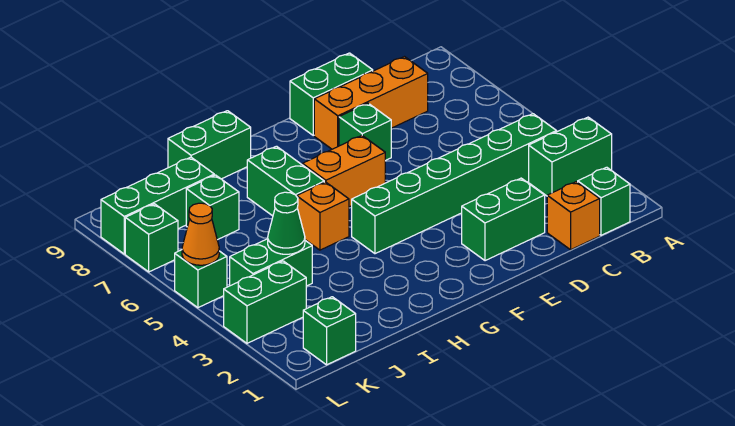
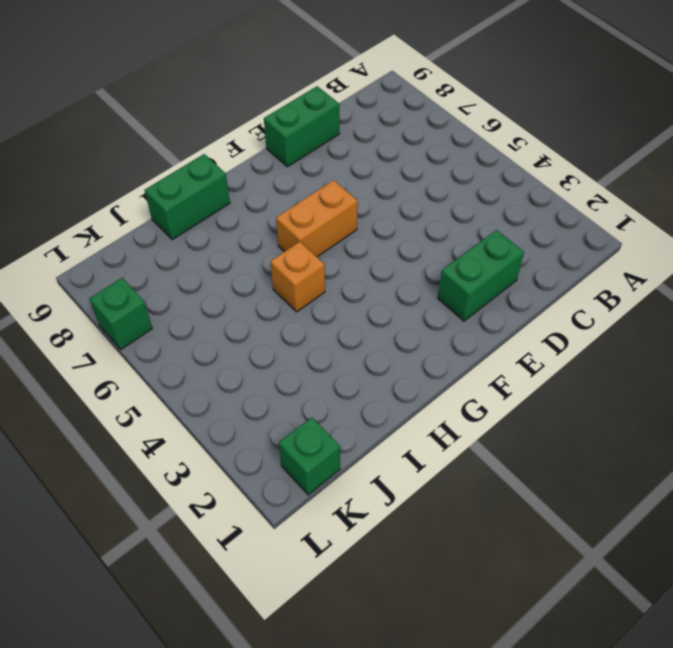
none -> green brick A3:B3 level 1
none -> green brick B1 level 1
none -> green brick B4:G4 level 1

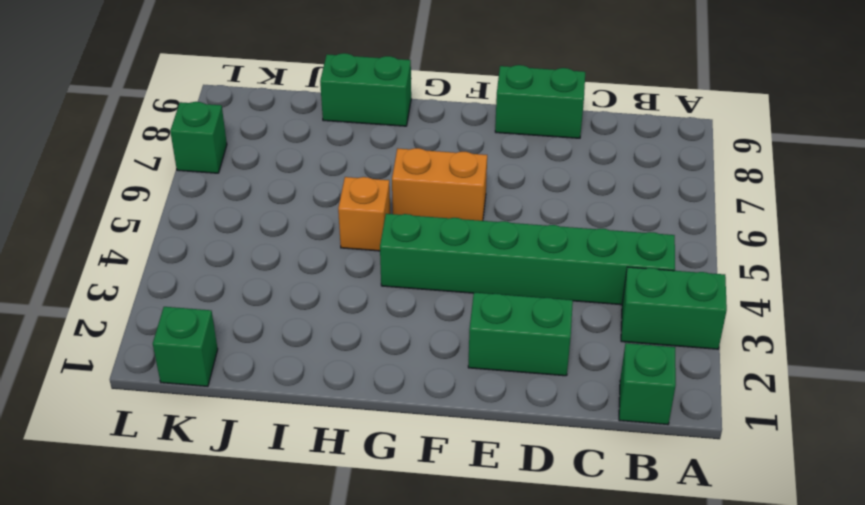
none -> orange brick C1 level 1
none -> orange brick C8:E8 level 1
none -> green brick E7 level 1

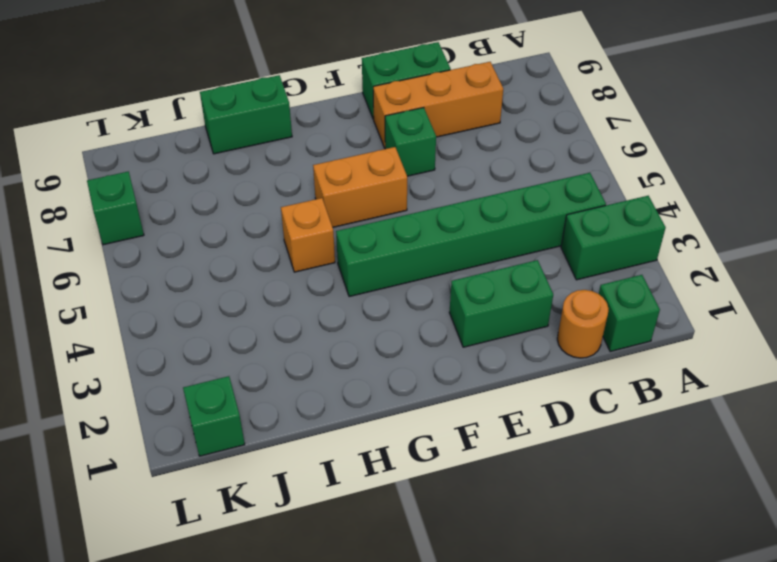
orange round brick C1 level 1 -> orange brick C1 level 1
none -> green brick H6:H7 level 1
none -> green brick J4:K4 level 1
none -> green brick J7 level 1

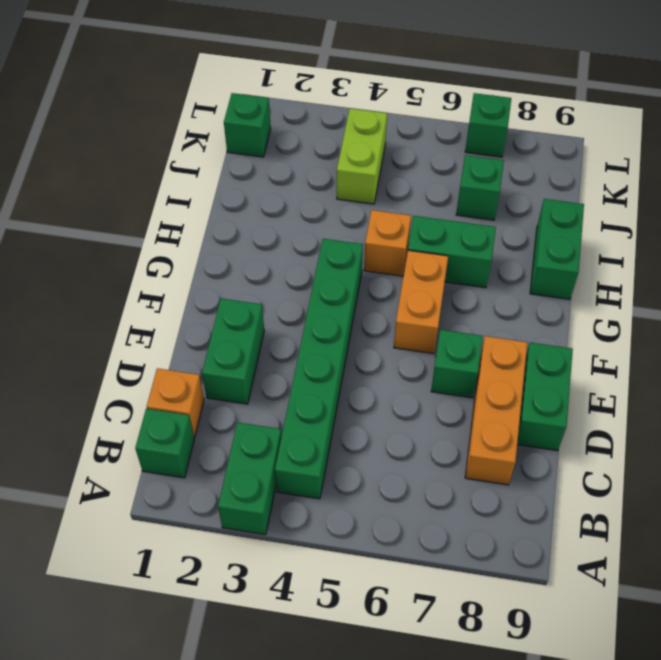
lime brick J4:K4 level 1 -> green brick J4:K4 level 1
none -> green brick J8:L8 level 1
none -> green brick K3:L3 level 1
none -> green brick L5 level 1

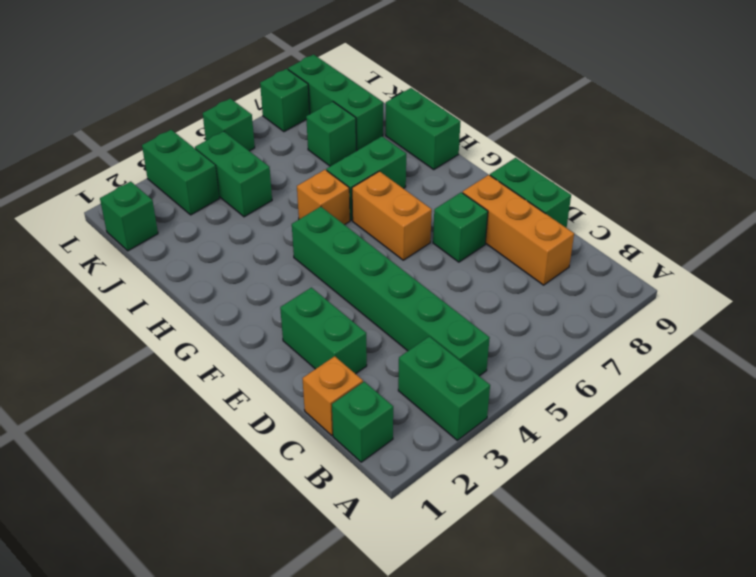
none -> green cone J4 level 2
none -> orange cone L5 level 2

